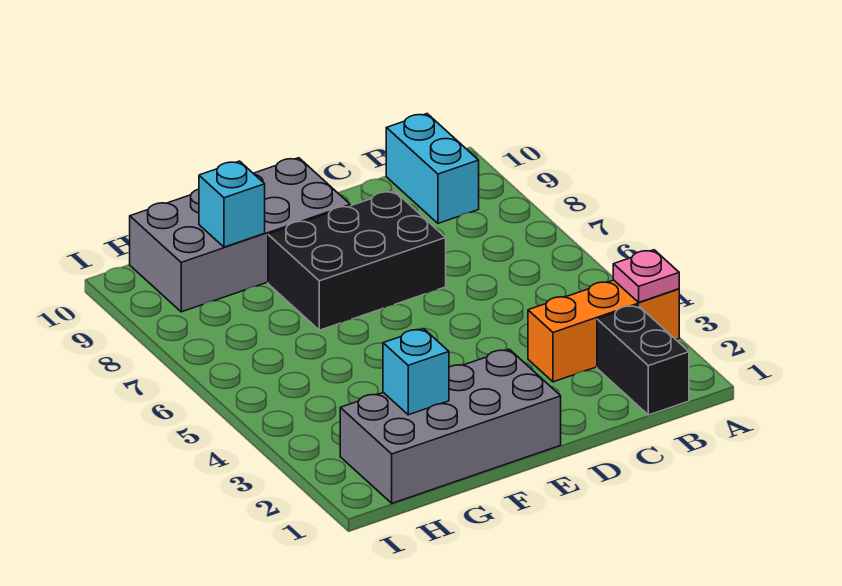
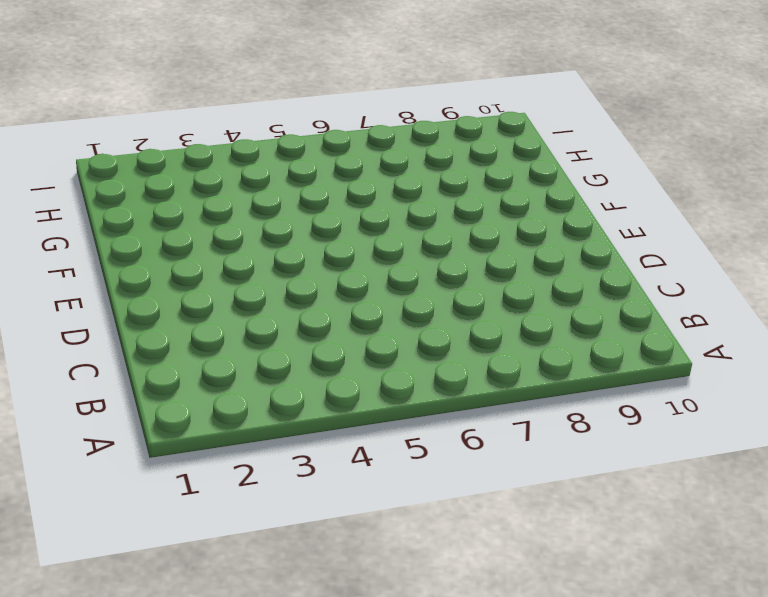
none -> orange brick A3:C3 level 1
none -> black brick B1:B2 level 1

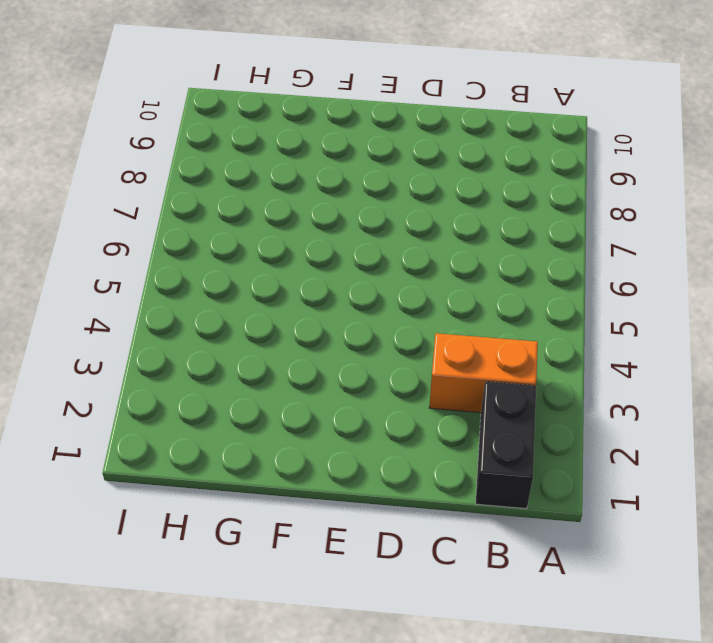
orange brick B3:C3 level 1 -> orange brick A3:C3 level 1
none -> cyan brick B9:B10 level 1
none -> black brick D7:F8 level 1

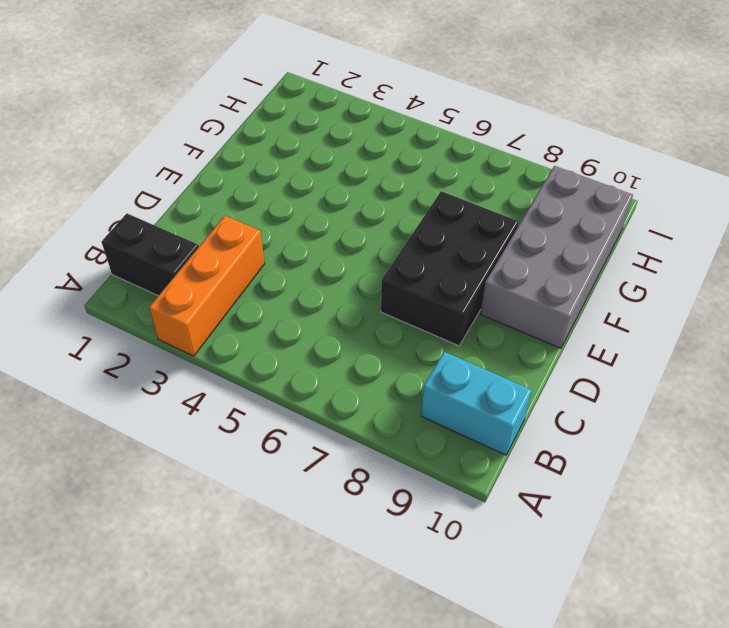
none -> grey brick E1:H2 level 1
none -> pink plate A3 level 2

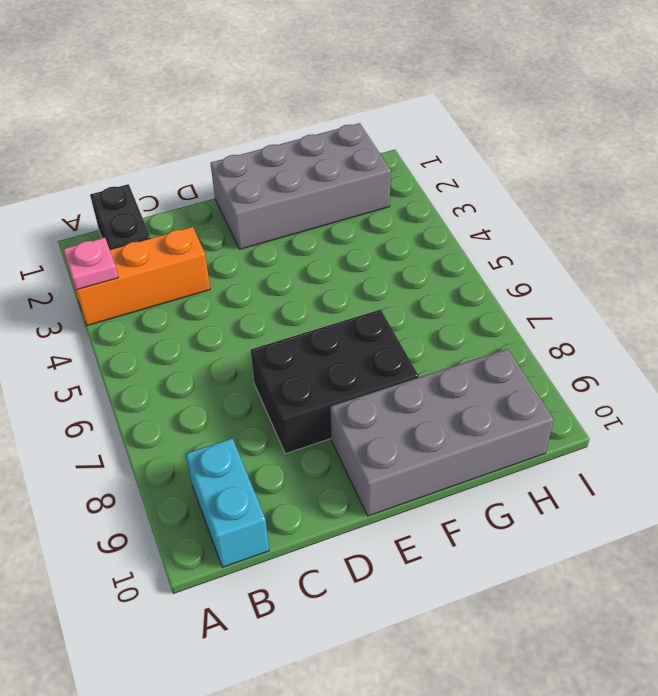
none -> cyan brick G2 level 2
none -> cyan brick G9 level 2

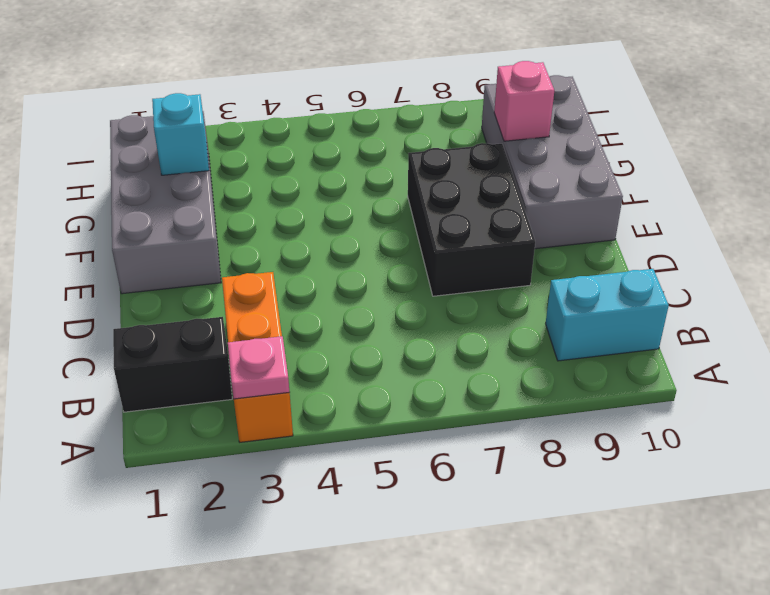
pink brick G9 level 2 -> cyan brick G9 level 2

